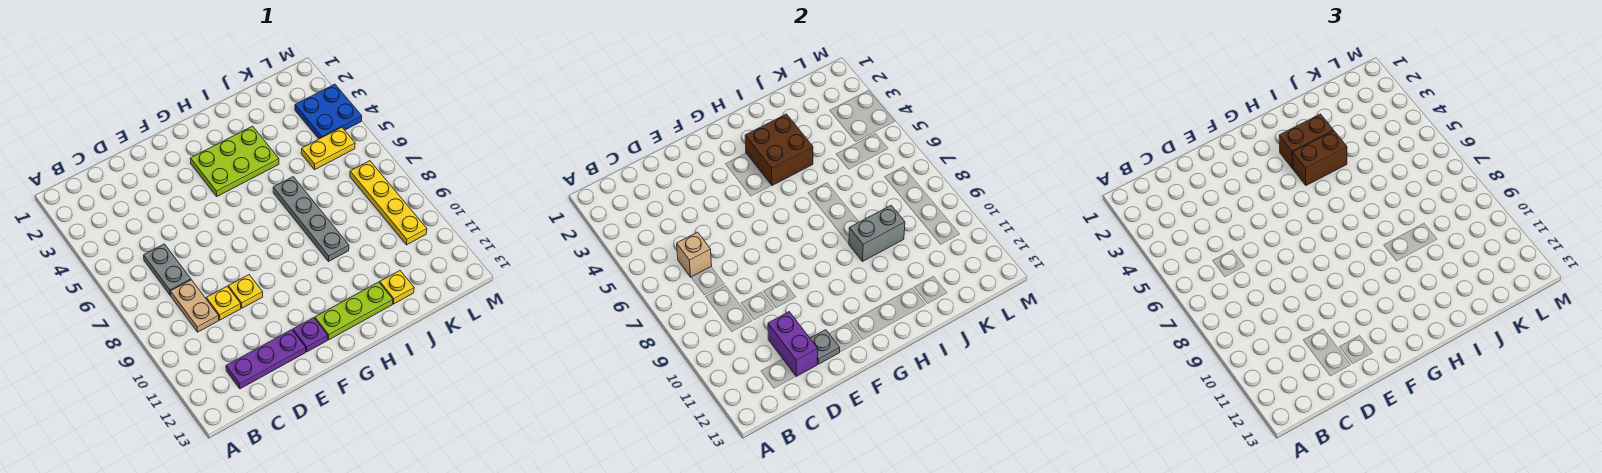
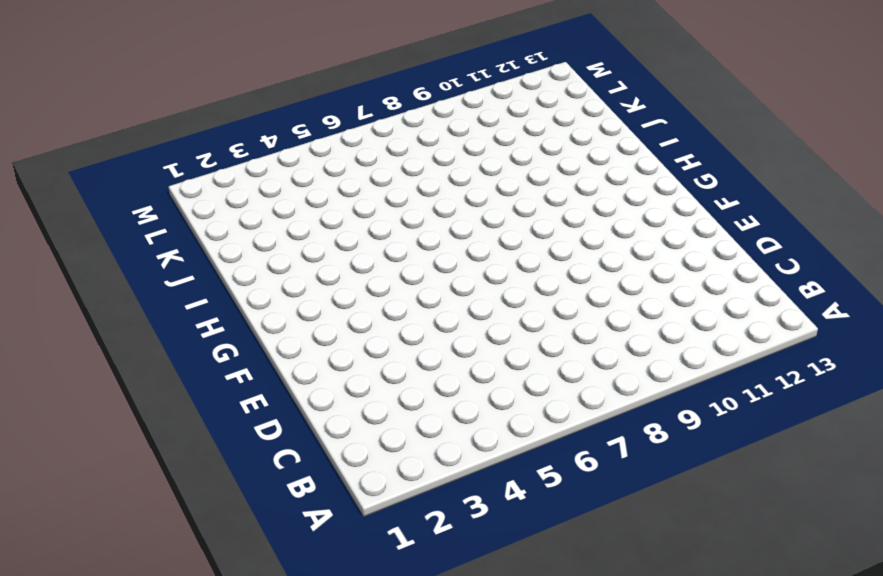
none -> grey plate C6:C7 level 1
none -> tan plate C8:C9 level 1
none -> purple plate C12:E12 level 1

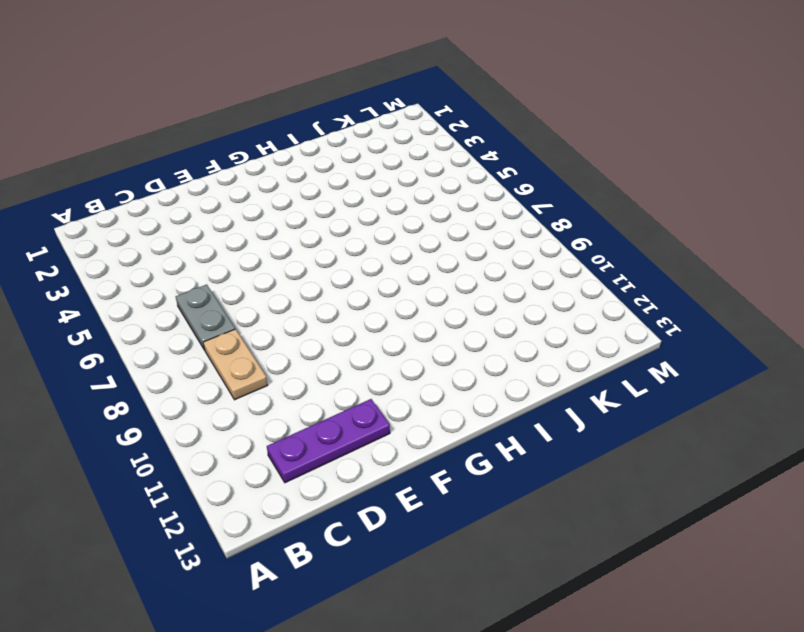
none -> yellow plate D9 level 1
none -> yellow plate E9 level 1
none -> purple plate F12 level 1

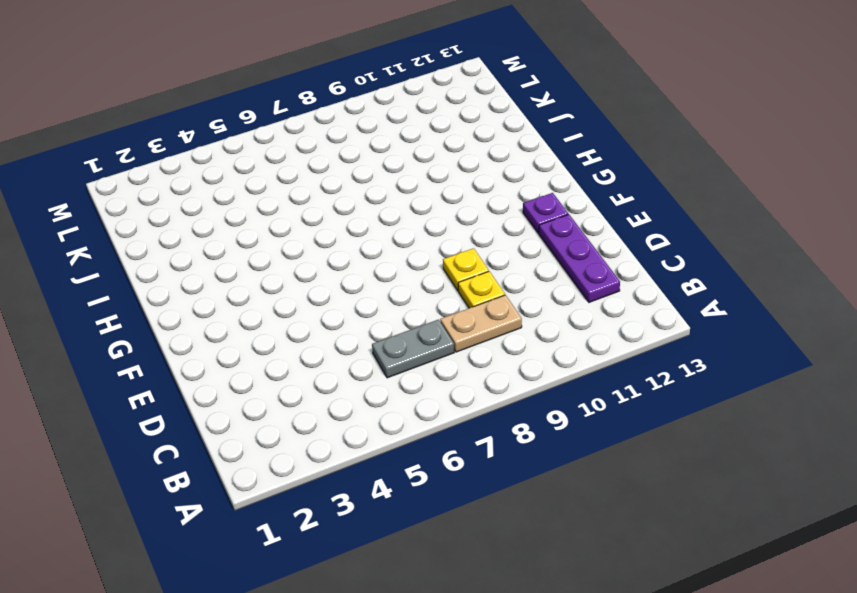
none -> lime plate G3:I4 level 1
none -> lime plate G12:I12 level 1
none -> grey plate I6:I9 level 1

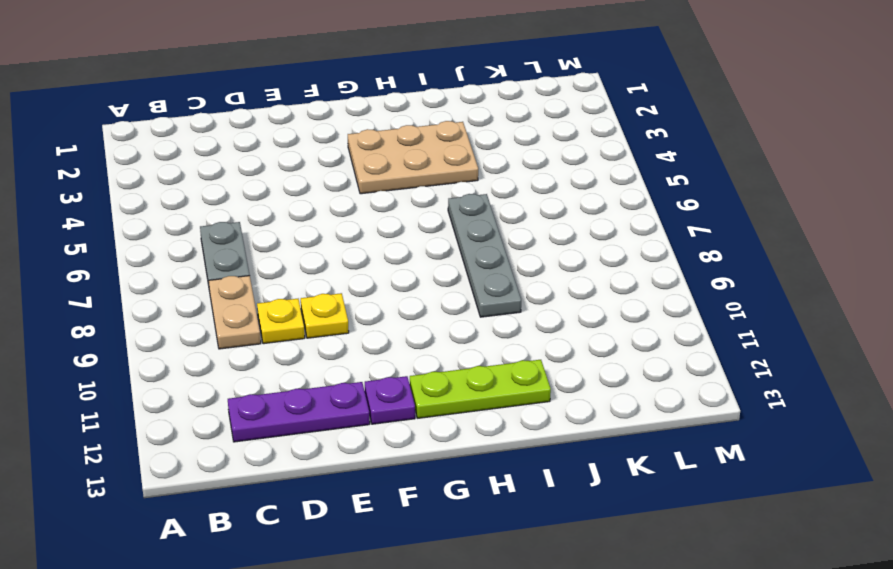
tan plate G3:I4 level 1 -> lime plate G3:I4 level 1
none -> yellow plate J12 level 1
none -> yellow plate K5:L5 level 1
none -> blue plate L3:M4 level 1

